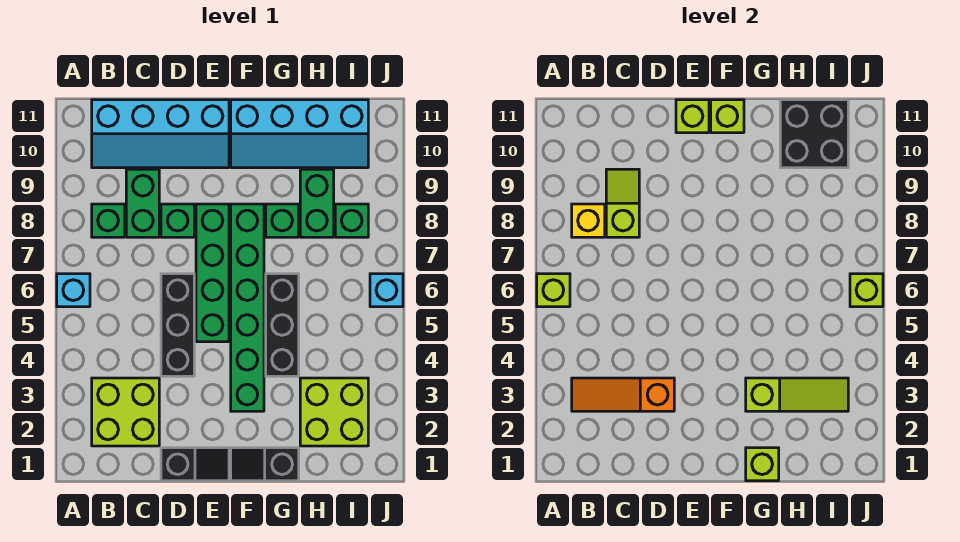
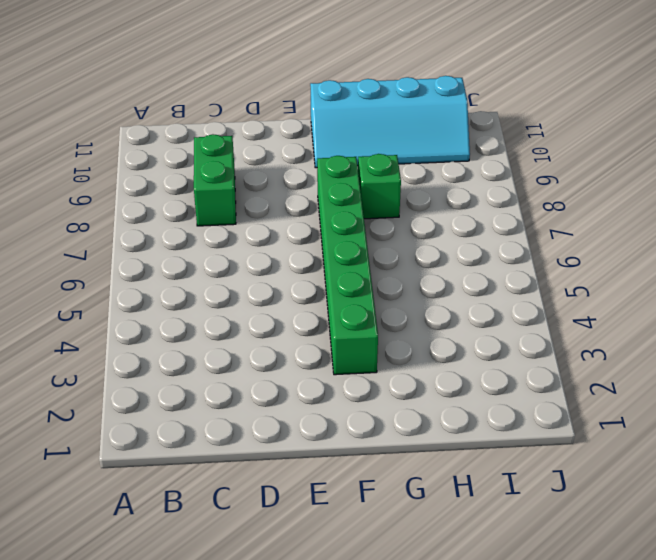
none -> cyan brick A6 level 1
none -> lime brick B2:C3 level 1
none -> green brick B8 level 1

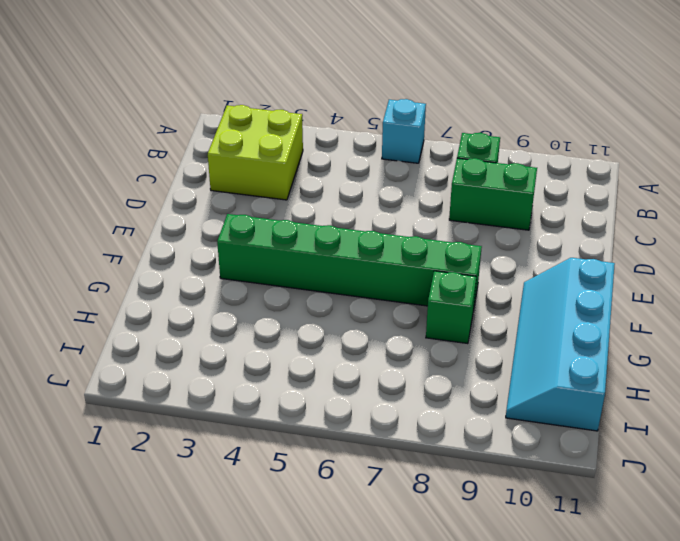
none -> cyan slope B10:E11 level 1 top 11
none -> black slope D1:E1 level 1 top D
none -> black brick D4:D6 level 1

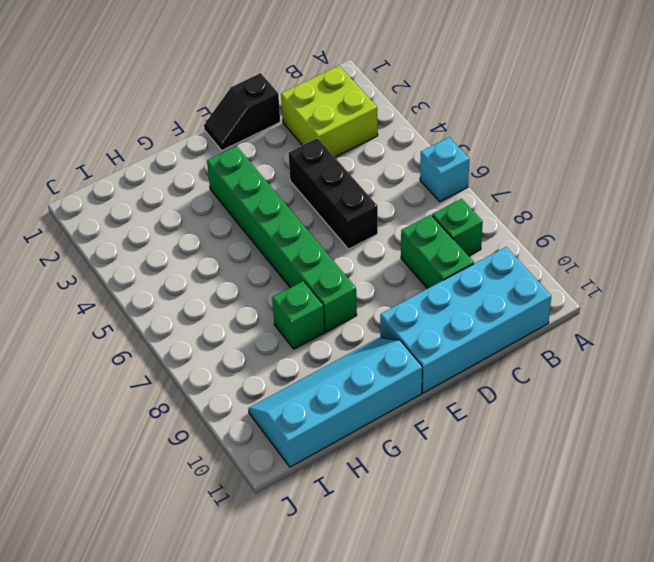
cyan brick B10:E11 level 1 -> cyan slope B10:E11 level 1 top 11
none -> green brick D8 level 1
none -> green brick E5:E8 level 1
none -> black slope F1:G1 level 1 top G

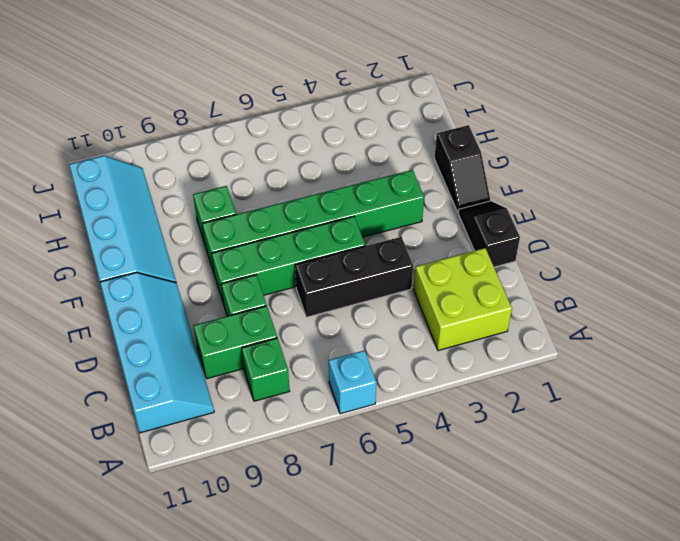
none -> black brick G4:G6 level 1
none -> lime brick H2:I3 level 1
none -> green brick H8:H9 level 1

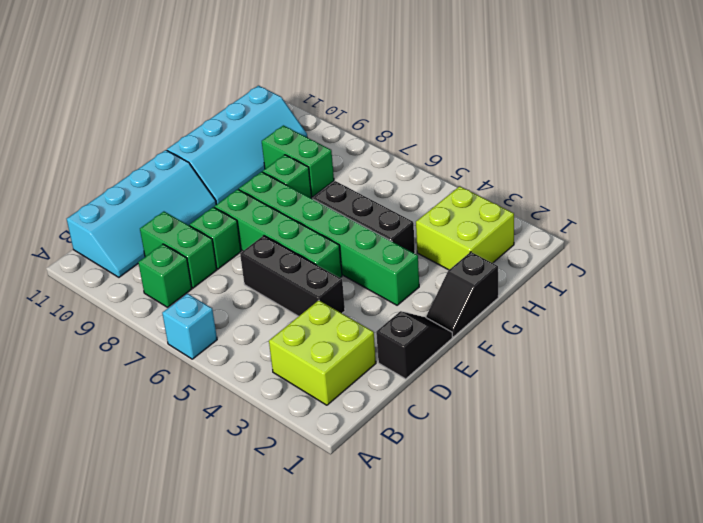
none -> green brick I8 level 1
none -> cyan brick J6 level 1
none -> lime brick A6 level 2

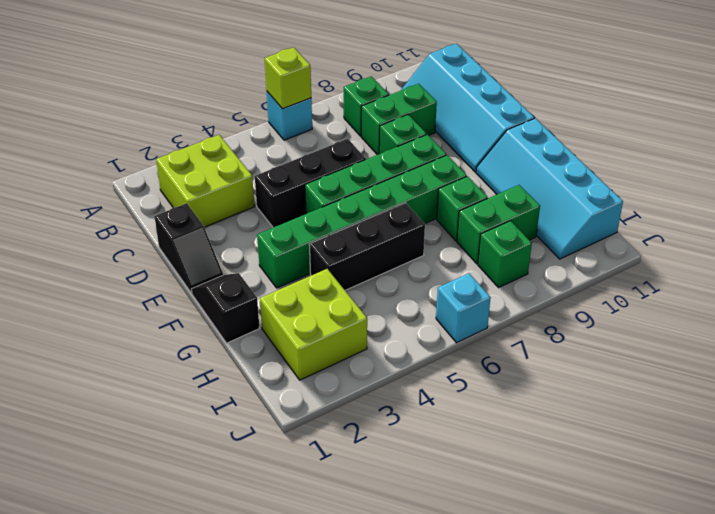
none -> orange slope B3:D3 level 2 top D
none -> yellow brick B8 level 2
none -> lime slope C8:C9 level 2 top 8

